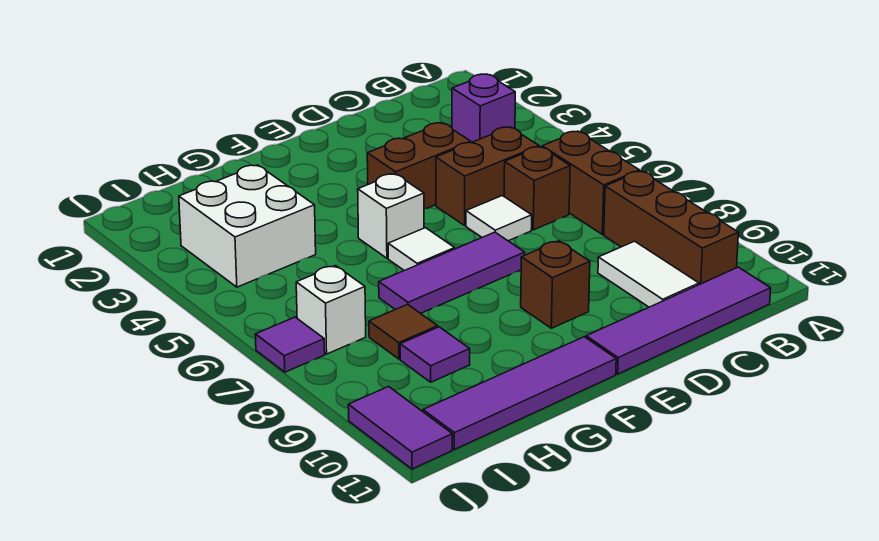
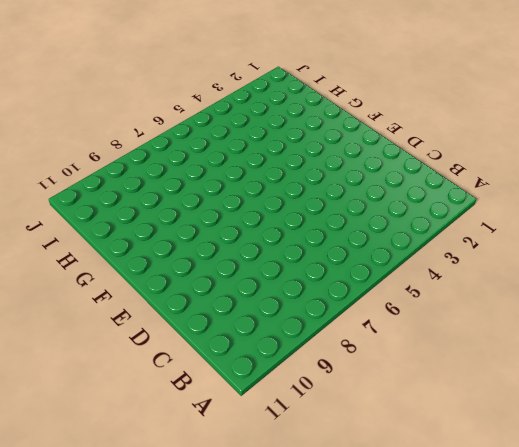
none -> purple brick B3 level 1
none -> brown brick B6:B7 level 1
none -> brown brick B8:B10 level 1

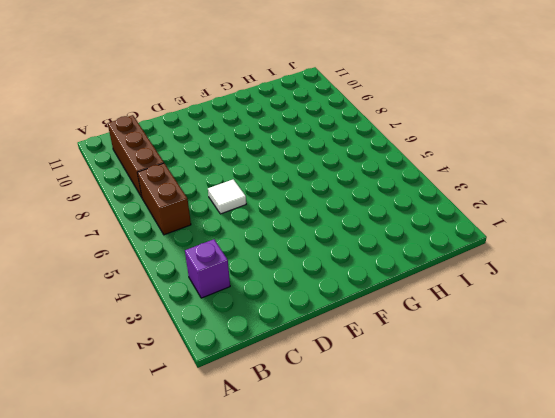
none -> purple tile B11:E11 level 1
none -> brown brick C5:D5 level 1
none -> brown brick C6 level 1

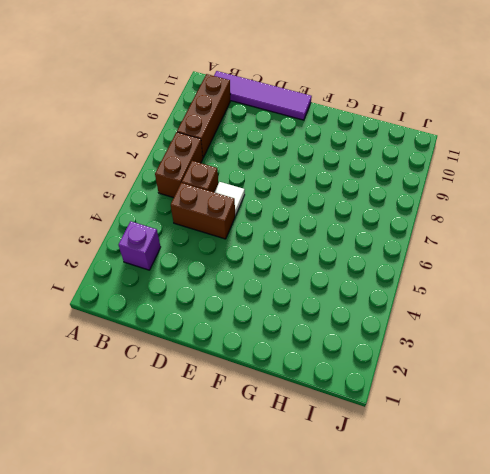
none -> white tile C9:C10 level 1
none -> brown brick D4:E4 level 1
none -> purple tile E7:G7 level 1

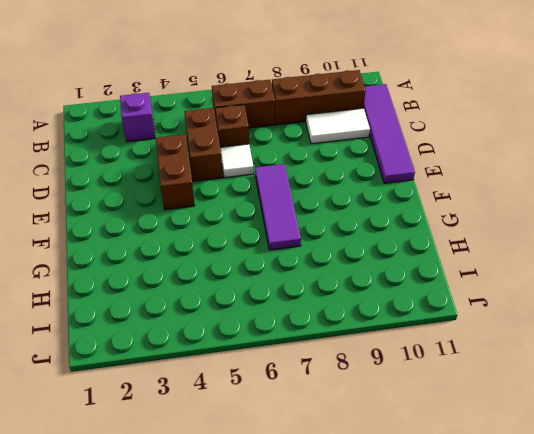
none -> brown brick E9 level 1
none -> white brick F5 level 1
none -> white tile F6 level 1

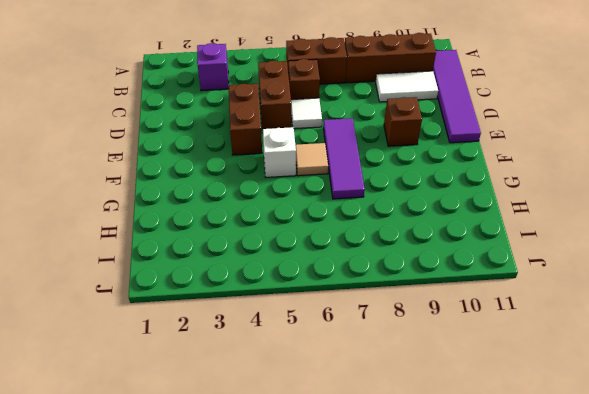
tan tile F6 level 1 -> white tile F6 level 1
none -> purple tile F11:I11 level 1
none -> white brick H3:I4 level 1
none -> brown tile H8 level 1

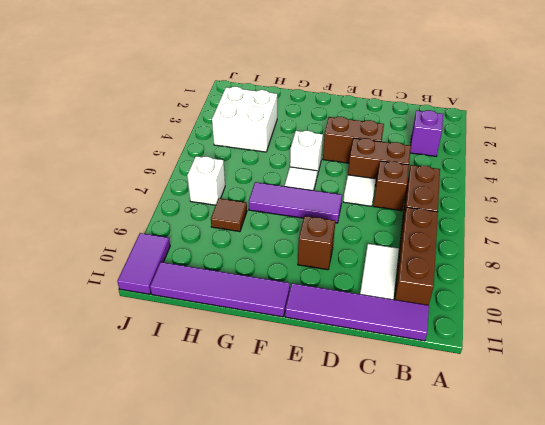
none -> purple tile H9 level 1
none -> purple tile J7 level 1

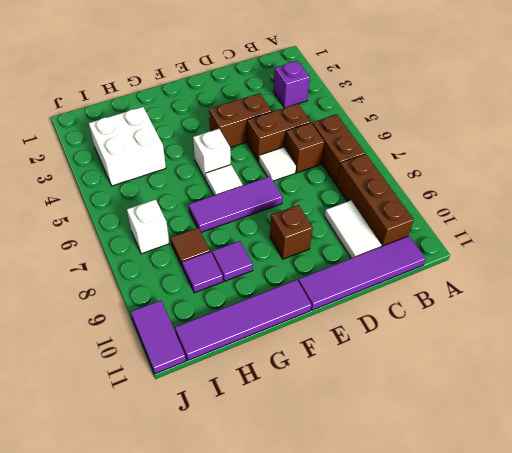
purple tile G9 level 1 -> purple tile J7 level 1

